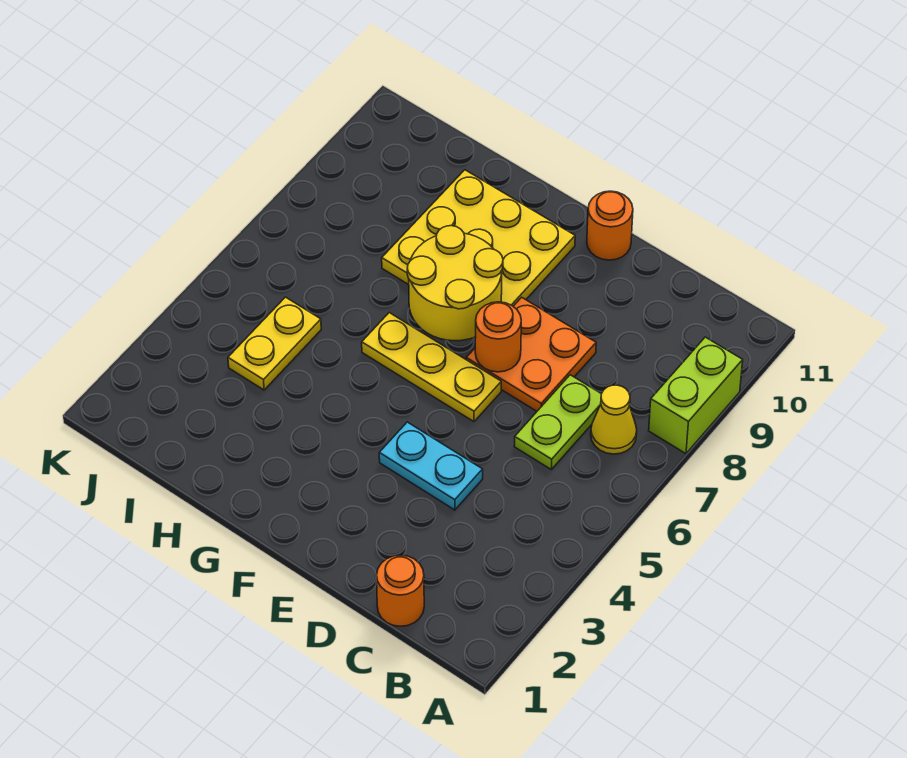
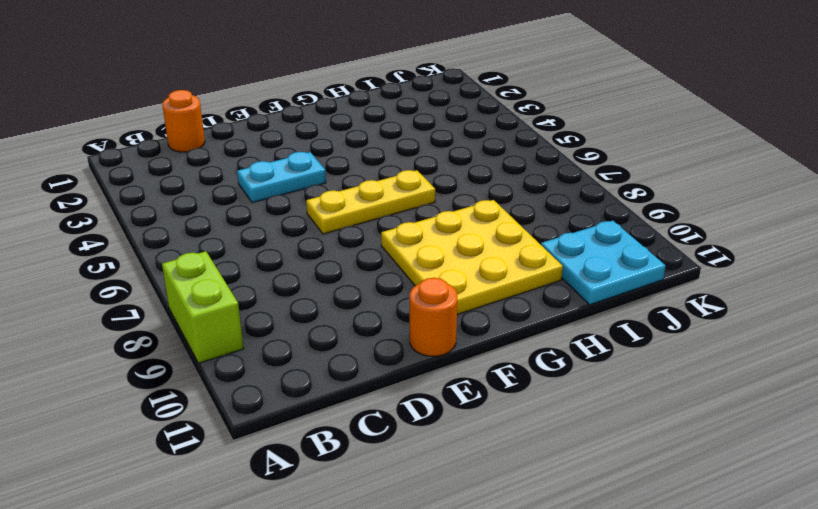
cyan plate I10:J11 level 1 -> none
none -> yellow cone B7 level 1
none -> lime plate C6:C7 level 1
none -> orange plate D7:E8 level 1

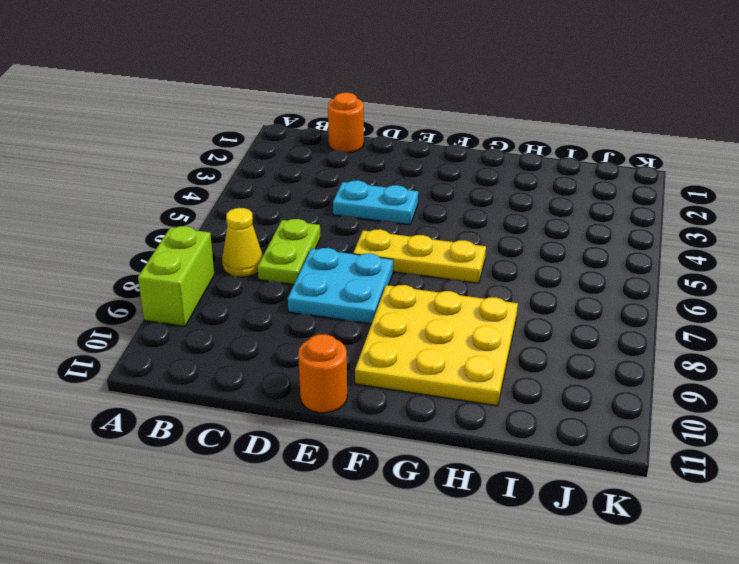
cyan plate D7:E8 level 1 -> orange plate D7:E8 level 1
none -> yellow plate I4:I5 level 1
none -> orange round brick E7 level 2
none -> yellow round brick F7:G8 level 2

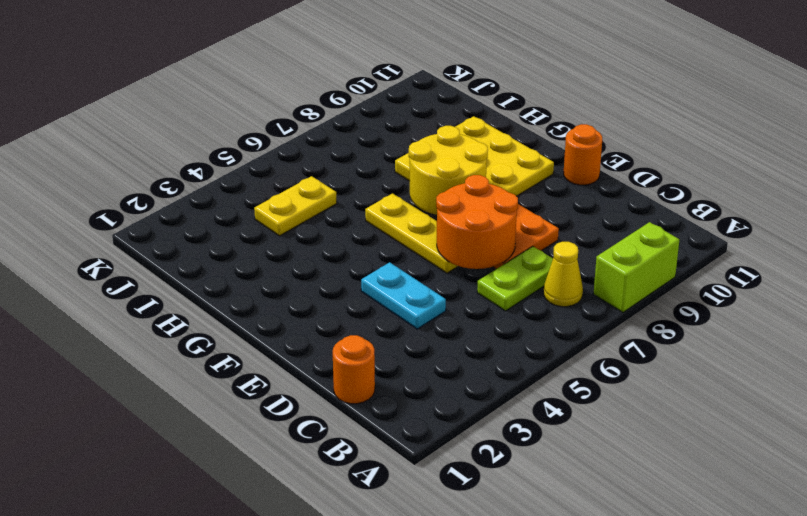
orange round brick D6:E7 level 2 -> orange round brick E7 level 2

